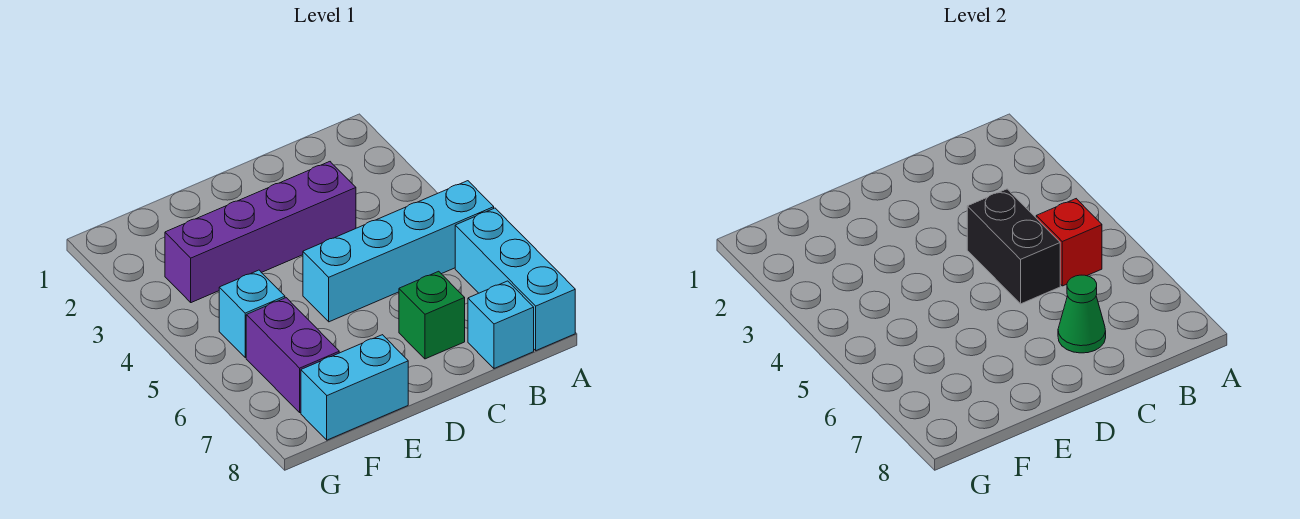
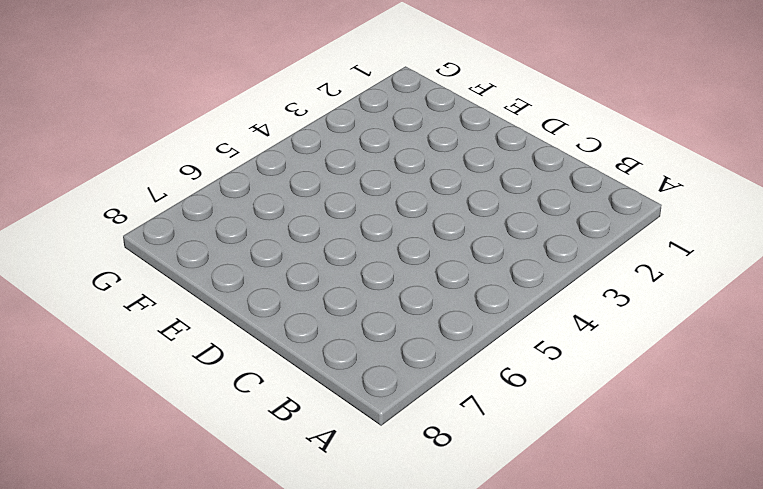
none -> cyan brick A5:D5 level 1
none -> cyan brick A6:A8 level 1

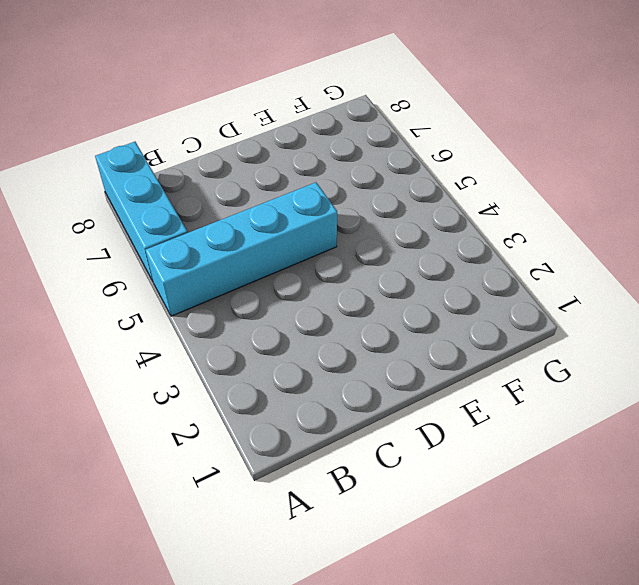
none -> cyan brick B8 level 1
none -> purple brick C3:F3 level 1

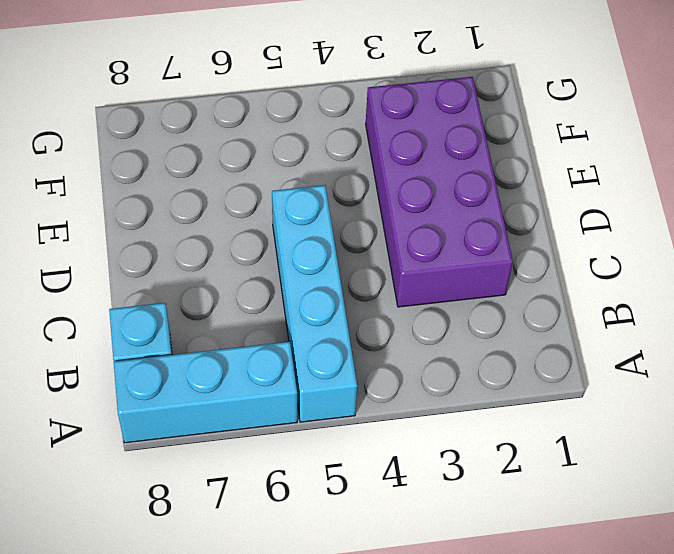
purple brick C2:F3 level 1 -> purple brick C3:F3 level 1
none -> green brick C7 level 1
none -> cyan brick E8:F8 level 1

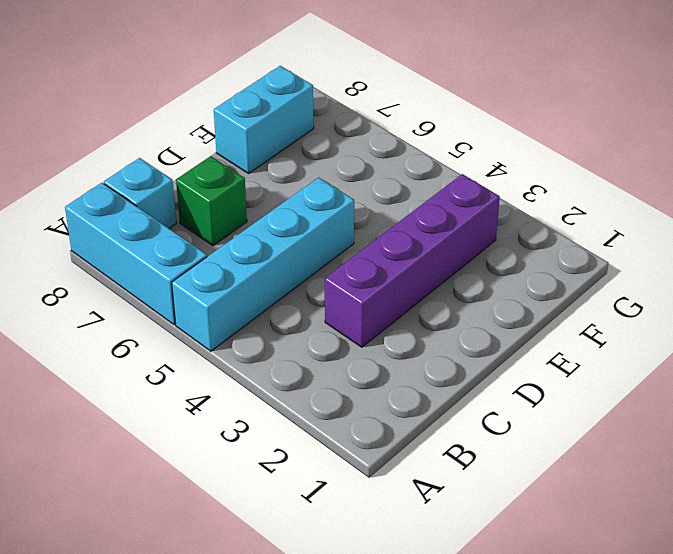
none -> cyan brick F5 level 1
none -> purple brick F6:F7 level 1

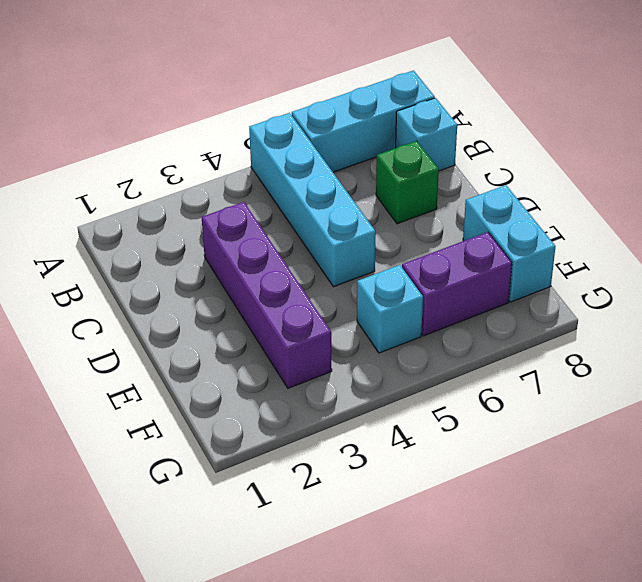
none -> red brick B5 level 2
none -> black brick C4:C5 level 2

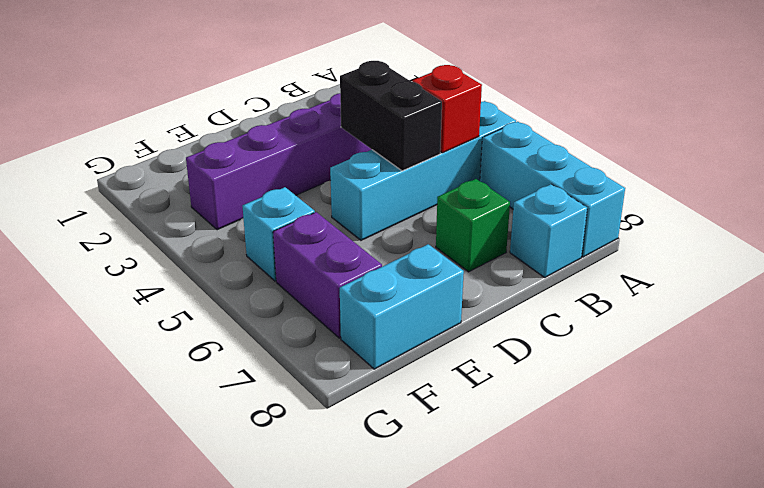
none -> green cone C7 level 2

